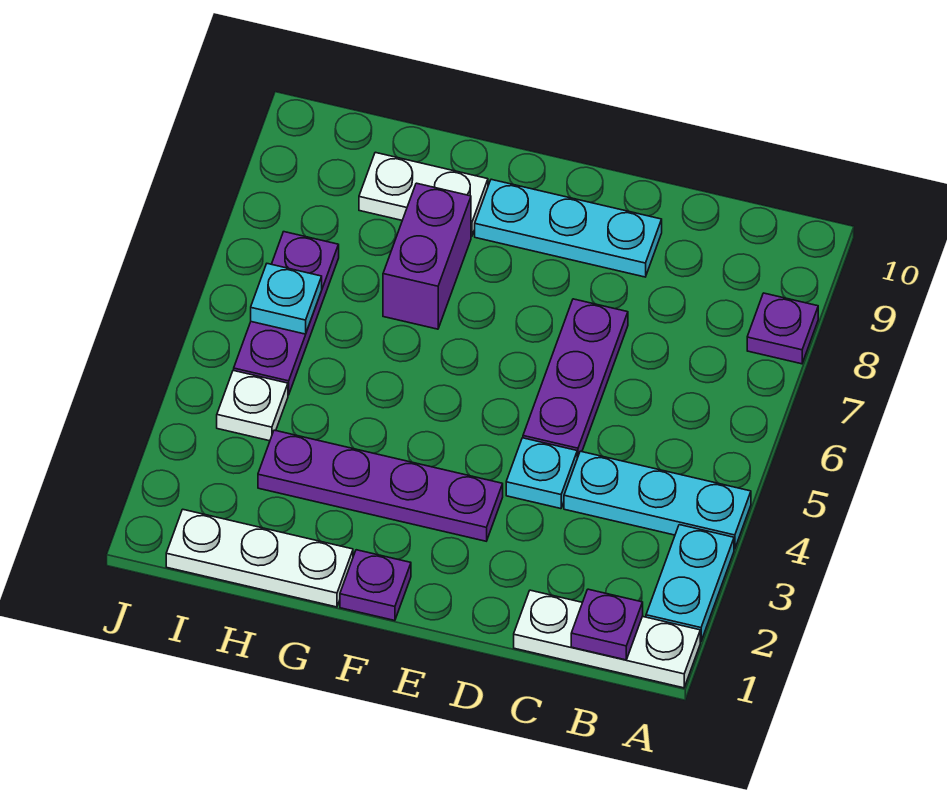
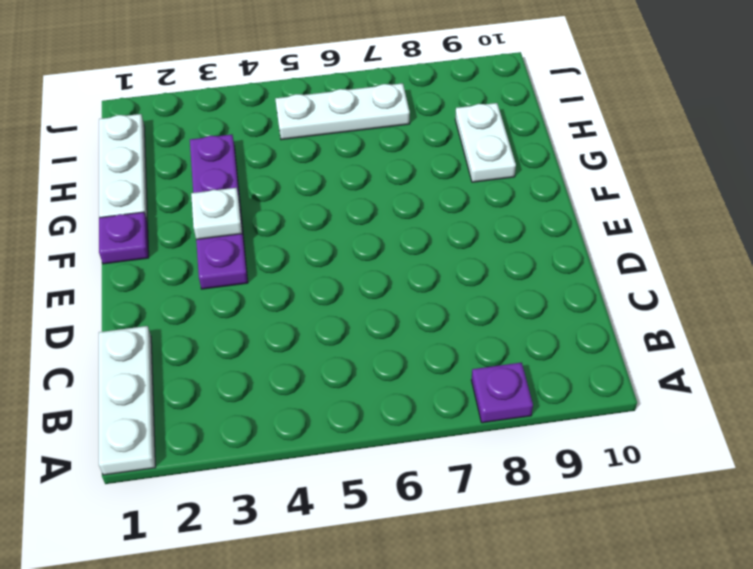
white plate F3 level 2 -> white plate I4 level 1
white plate I5:I7 level 1 -> purple plate I5:I7 level 1
none -> cyan plate A2:A3 level 1
none -> cyan plate A4:C4 level 1
none -> cyan plate D4 level 1

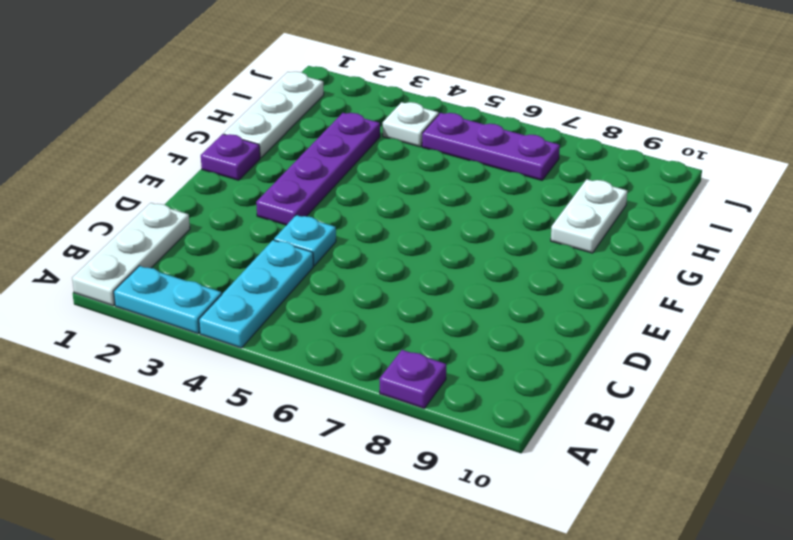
none -> purple plate D5:D7 level 1
none -> cyan plate D9:F9 level 1
none -> purple brick G7:G8 level 1

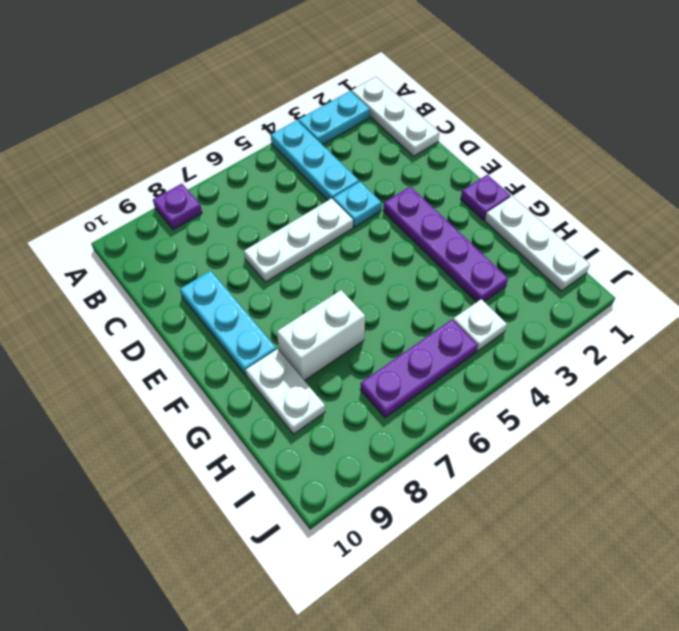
white plate D5:D7 level 1 -> purple plate D5:D7 level 1
white brick G7:G8 level 1 -> purple brick G7:G8 level 1
none -> purple plate B1 level 2
none -> cyan plate I6 level 2

